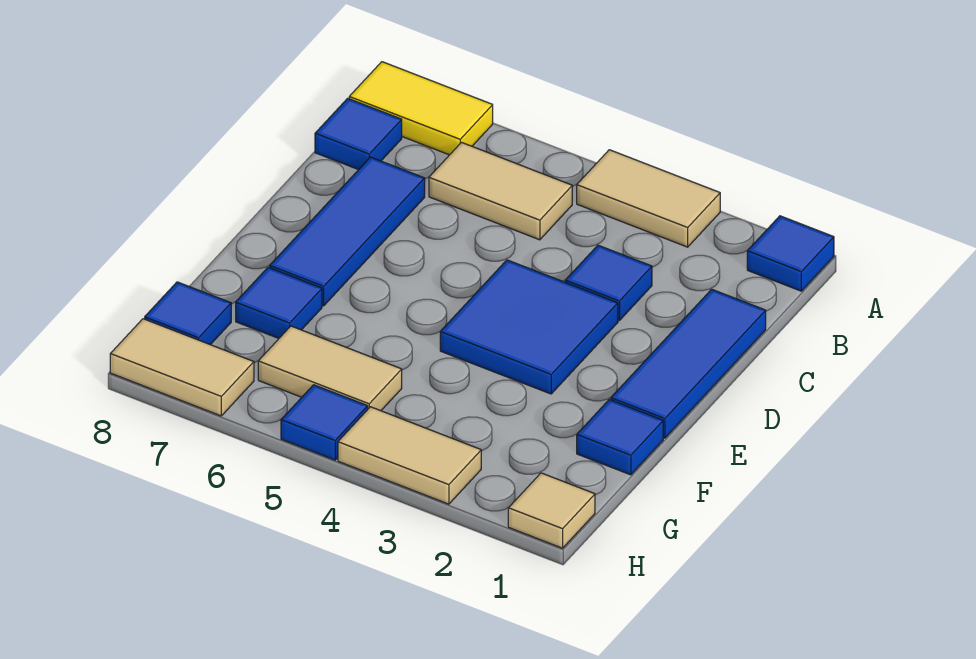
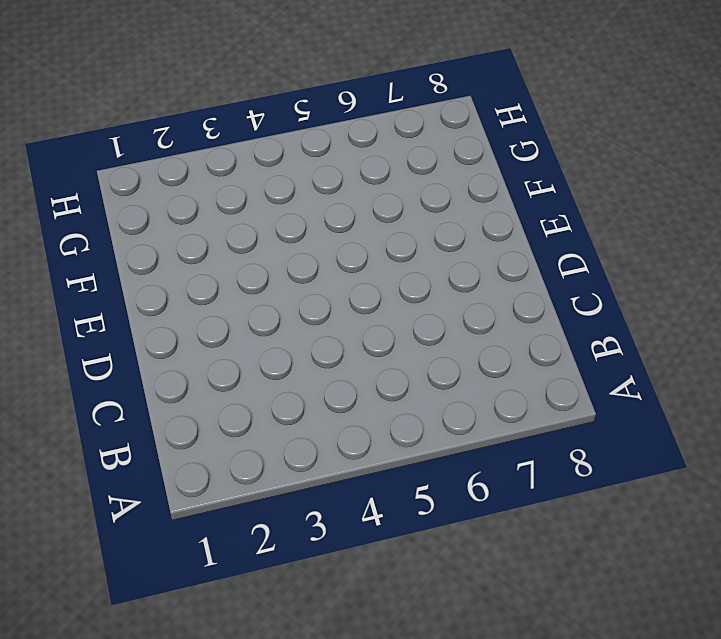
none -> blue tile A1 level 1
none -> tan tile A3:A4 level 1
none -> yellow tile A7:A8 level 1

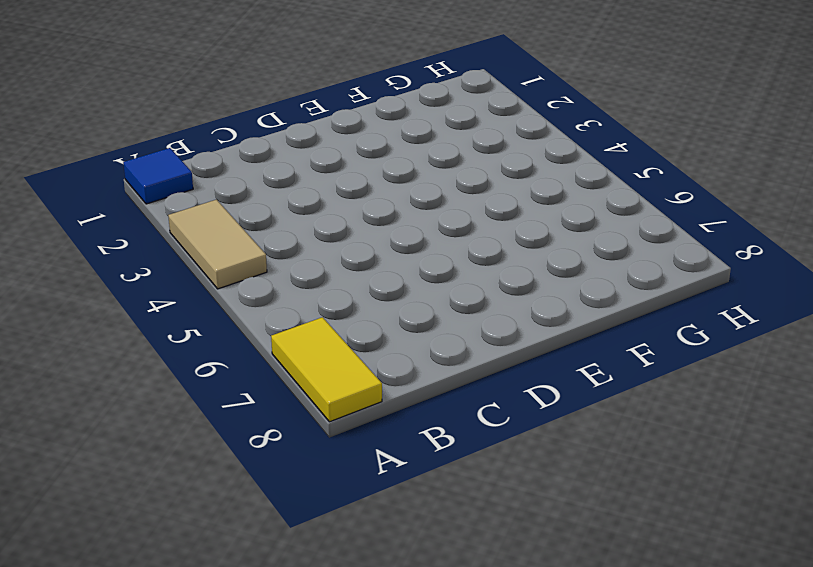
none -> tan tile B5:B6 level 1
none -> blue tile B8 level 1
none -> blue tile C1:E1 level 1

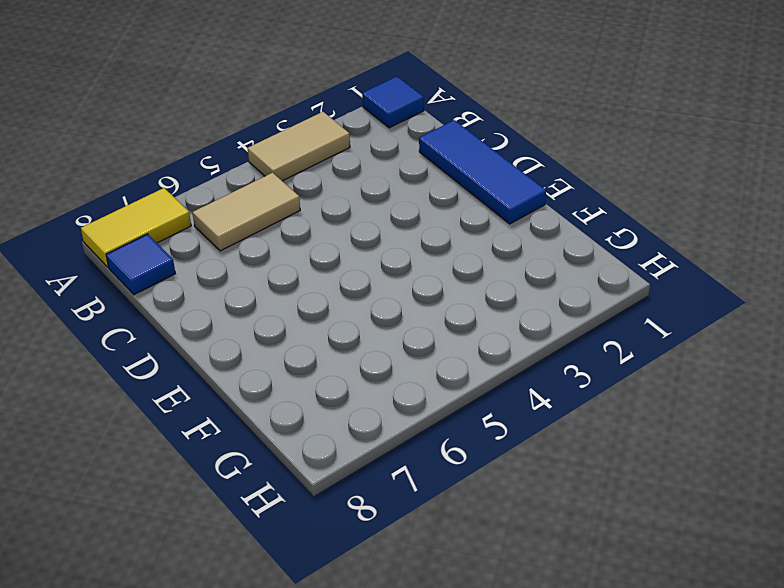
none -> blue tile C3 level 1
none -> blue tile C7:E7 level 1
none -> blue tile D3:E4 level 1

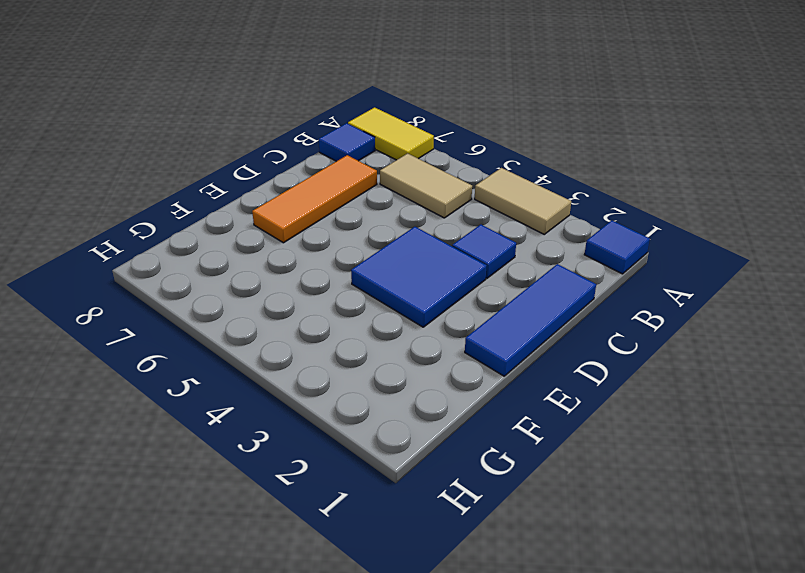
orange tile C7:E7 level 1 -> blue tile C7:E7 level 1
none -> blue tile F1 level 1
none -> blue tile F7 level 1
none -> tan tile G5:G6 level 1

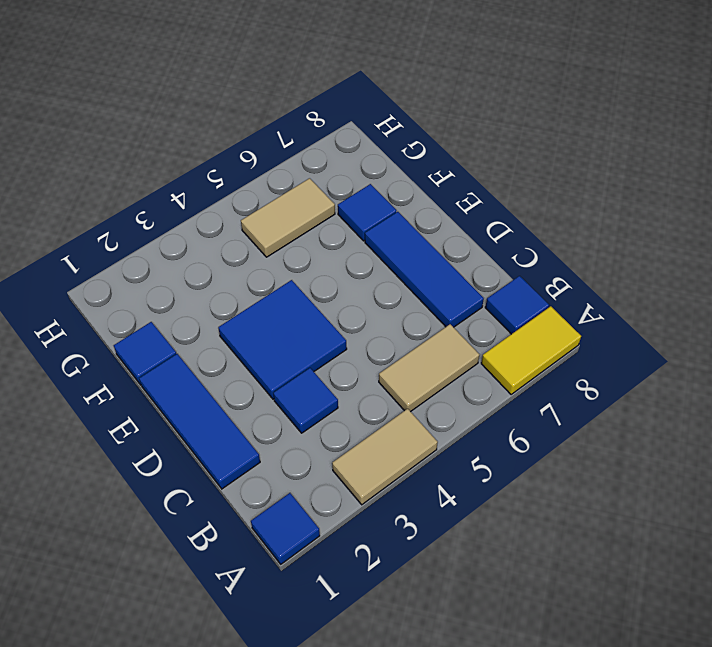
none -> blue tile G8 level 1
none -> tan tile H1 level 1
none -> tan tile H3:H4 level 1

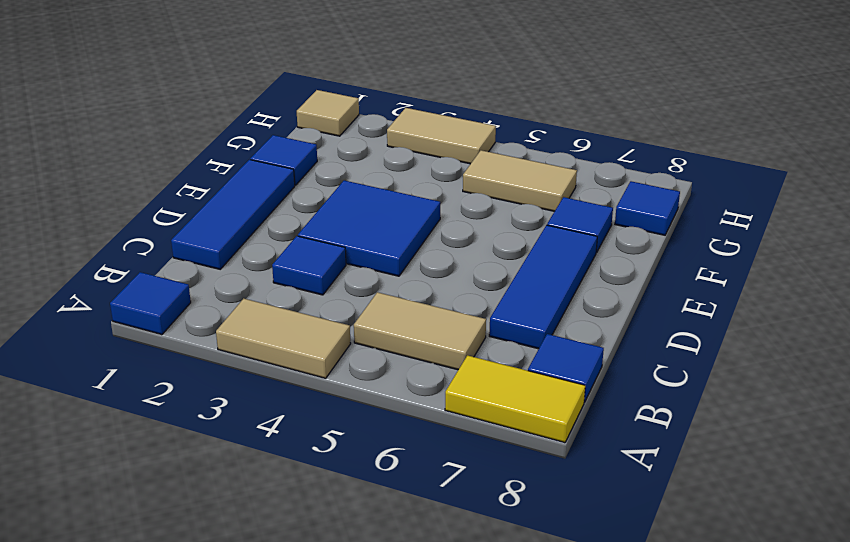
none -> blue tile H5 level 1
none -> tan tile H7:H8 level 1

